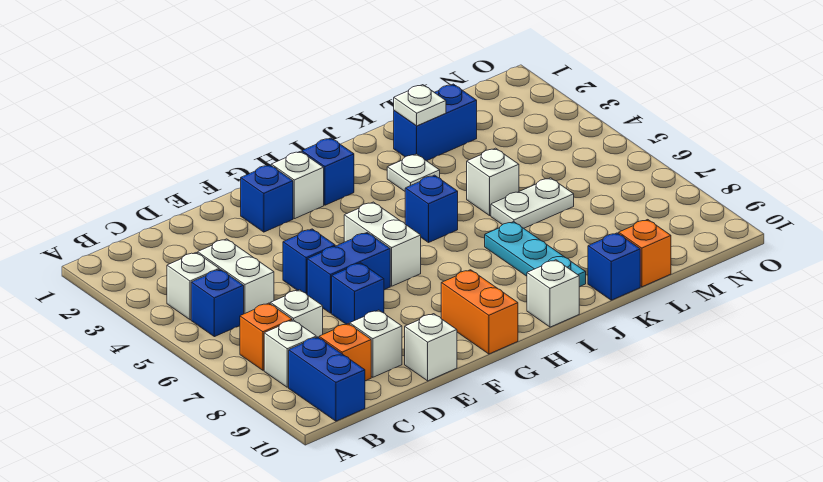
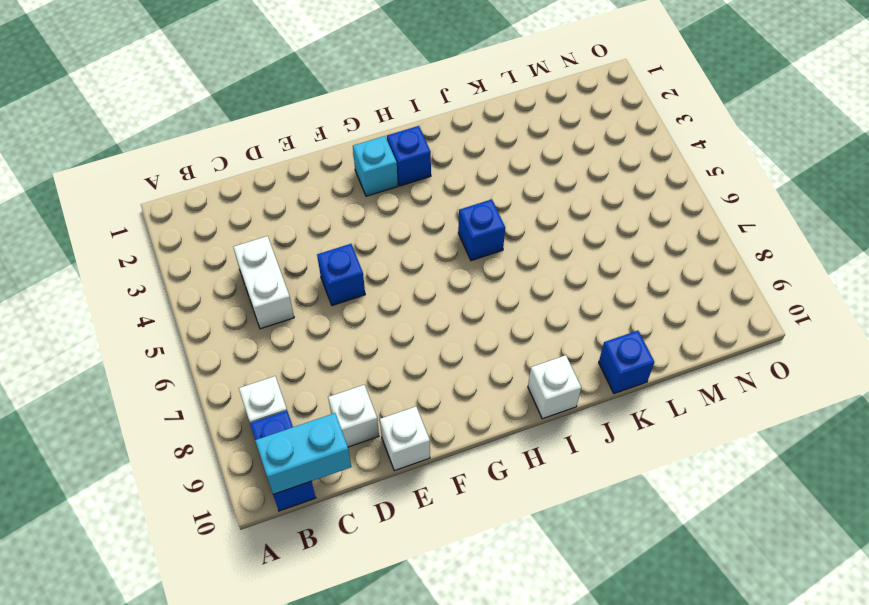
cyan brick B10:C10 level 2 -> none
cyan brick G2 level 1 -> white brick G2 level 1
none -> white brick B4 level 1
none -> blue brick B5 level 1
none -> orange brick B7 level 1

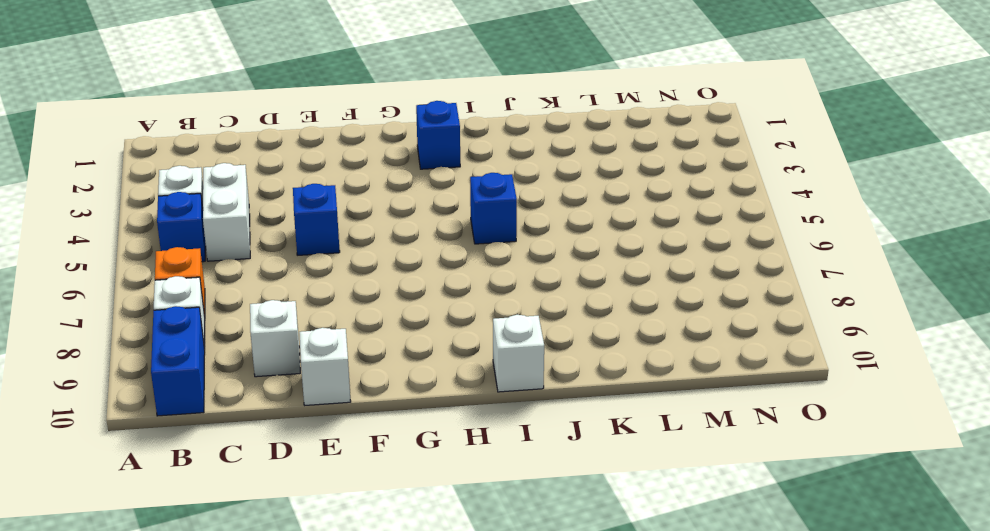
none -> white brick C7 level 1
none -> orange brick C9 level 1
none -> blue brick E6:F6 level 1

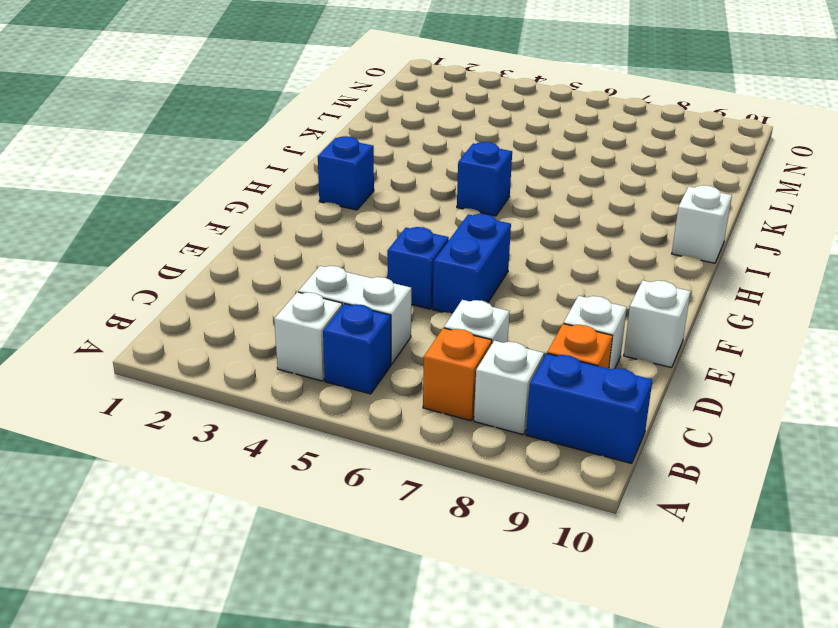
none -> blue brick E7 level 1
none -> blue brick F2 level 1
none -> white brick G2 level 1

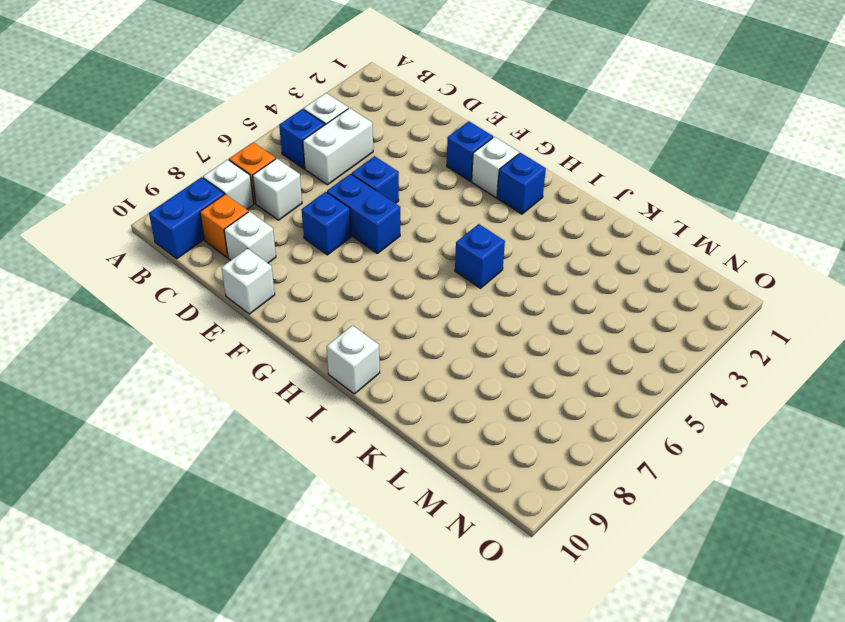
none -> white brick G5:G6 level 1
none -> orange brick G9:G10 level 1
none -> white plate J3 level 1

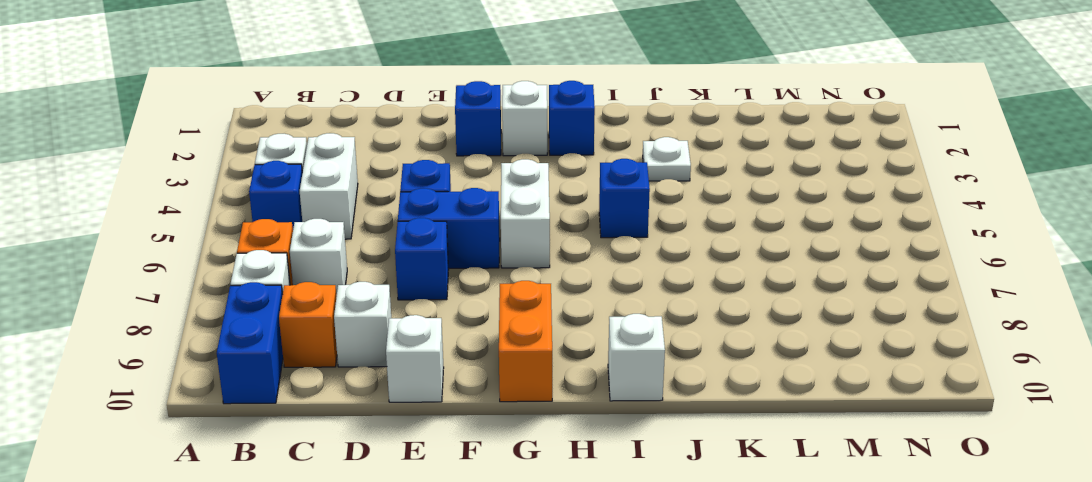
none -> cyan plate J7:J9 level 1
none -> blue brick K2:L2 level 1
none -> white brick K5 level 1

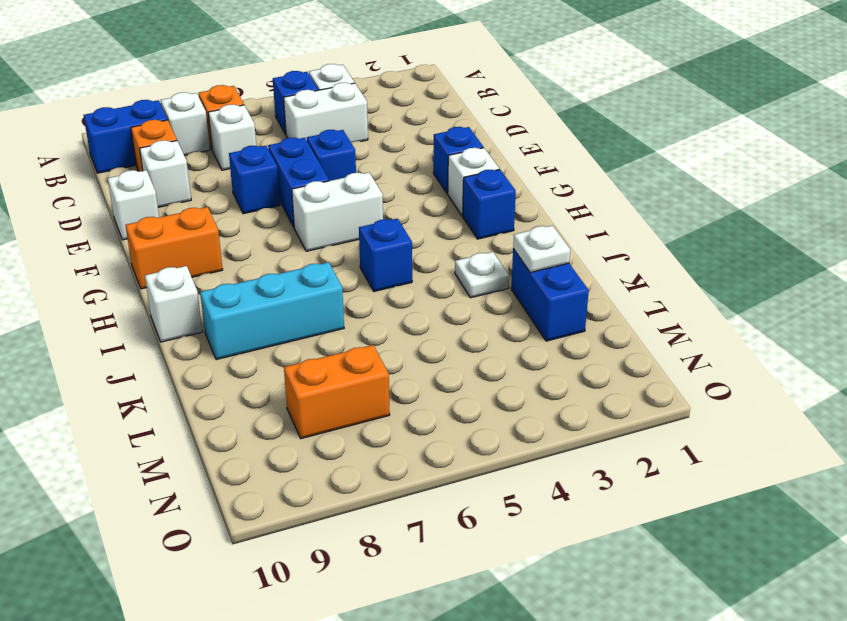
cyan brick J7:J9 level 1 -> cyan plate J7:J9 level 1
orange brick M7:M8 level 1 -> none
none -> white brick K5 level 1
none -> white plate K6:L6 level 1
none -> blue brick K10 level 1

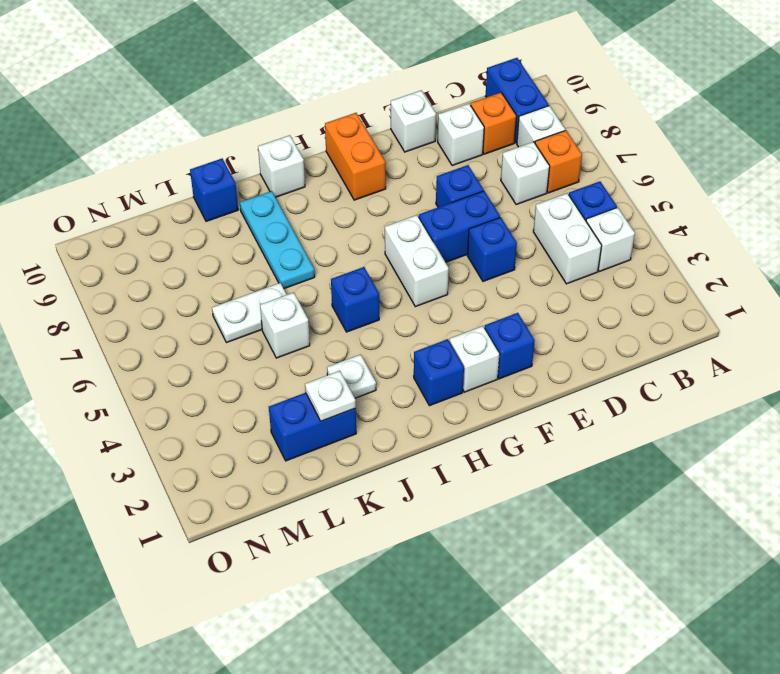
none -> orange brick L10 level 1

